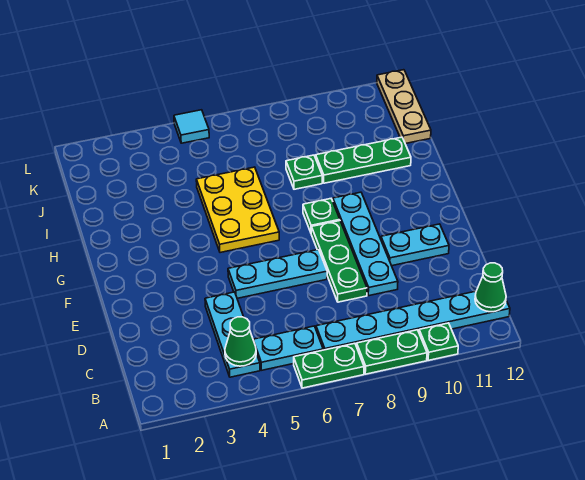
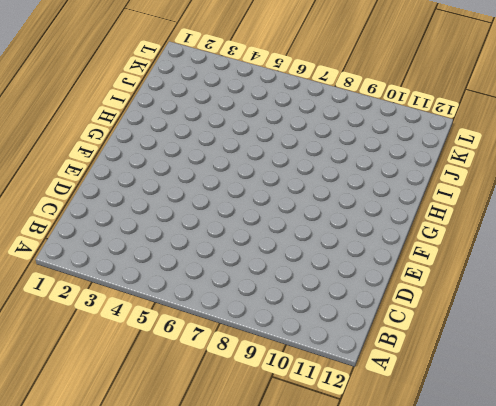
none -> green plate A6:A7 level 1
none -> green plate A8:A9 level 1
none -> green plate A10 level 1

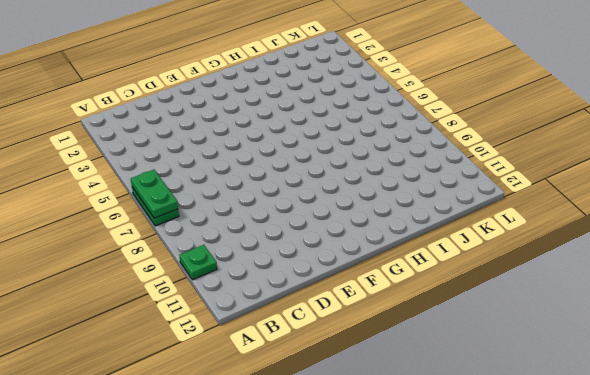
green plate A6:A7 level 2 -> green plate A8:A9 level 1
none -> cyan plate B4:D4 level 1
none -> cyan plate B5:B6 level 1
none -> cyan plate B7:B12 level 1

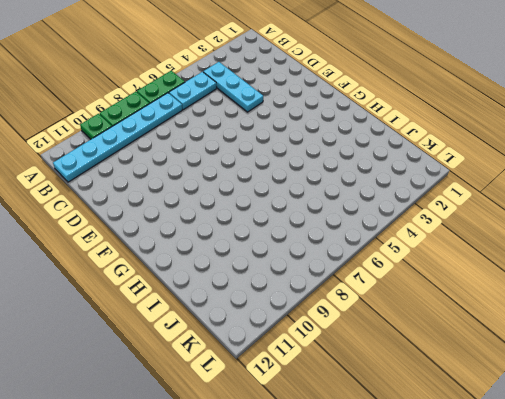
none -> green plate D8:F8 level 1
none -> cyan plate D9:G9 level 1
none -> cyan plate E5:E7 level 1

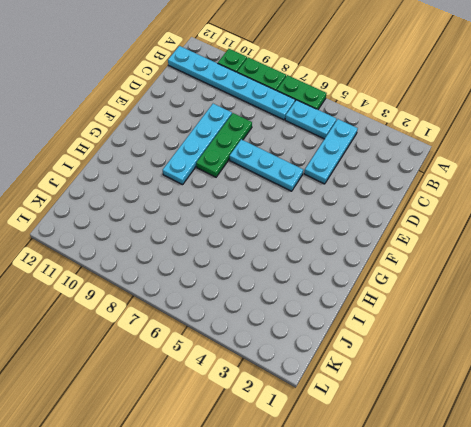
none -> cyan plate E10:E11 level 1
none -> yellow plate G5:I6 level 1
none -> green plate G8 level 1

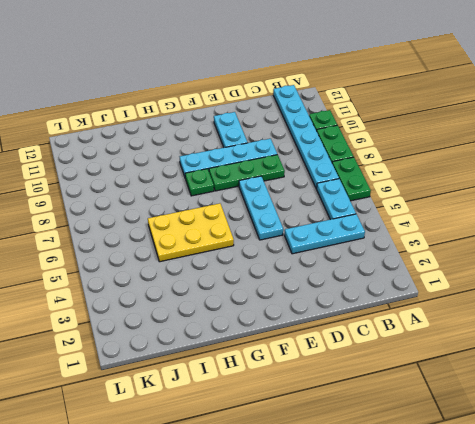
none -> green plate I8 level 1
none -> green plate I9:I11 level 1
none -> tan plate J12:L12 level 1

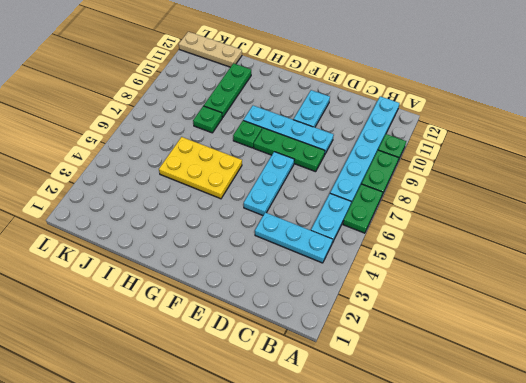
none -> cyan tile L5 level 1
none -> green cone B4 level 2
none -> green cone B12 level 2

